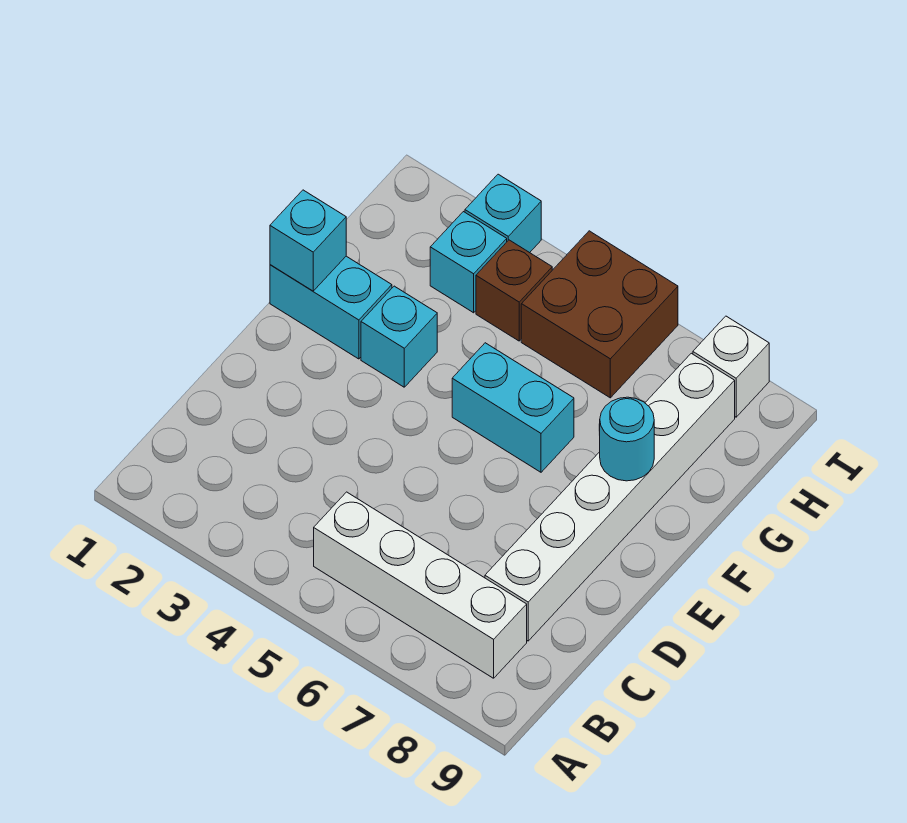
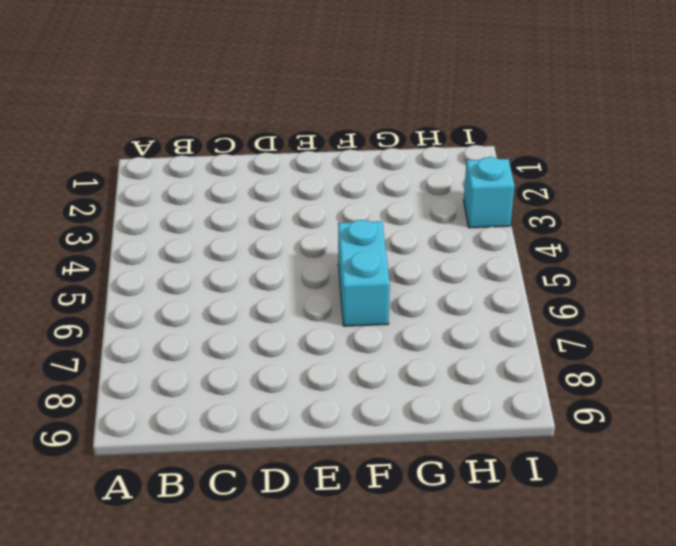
none -> white brick B5:B8 level 1
none -> white brick C8:H8 level 1
none -> cyan brick F1:F2 level 1

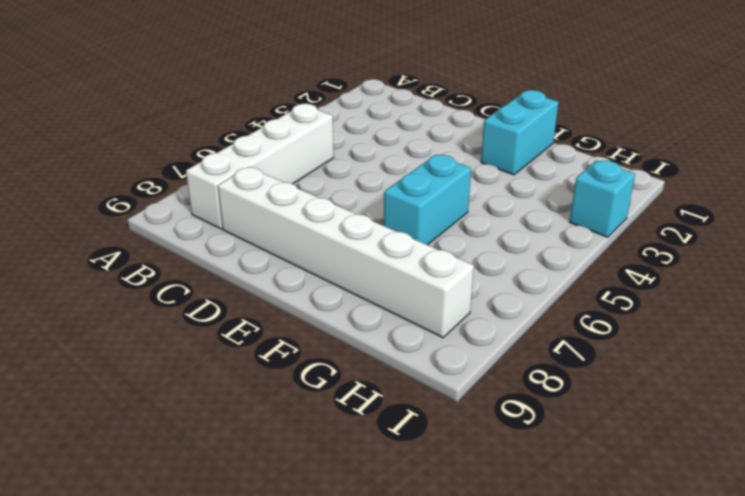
none -> cyan brick F3 level 1
none -> cyan brick H3 level 1
none -> brown brick H4 level 1

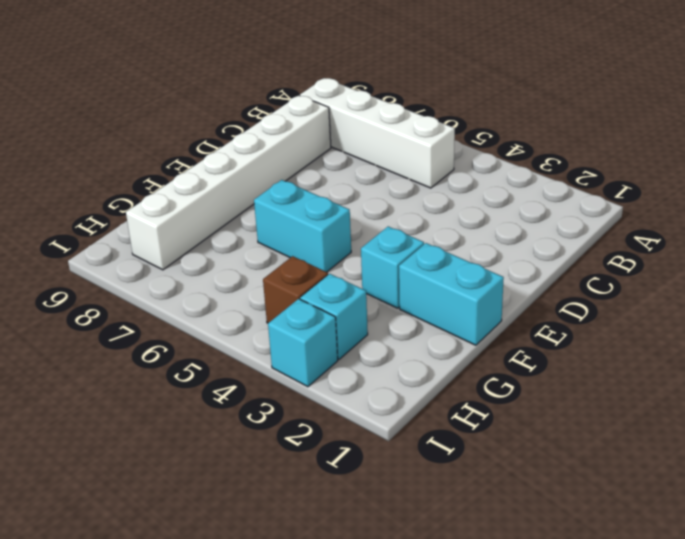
none -> brown brick H5:I6 level 1
none -> white brick I8 level 1
none -> cyan brick F1 level 2

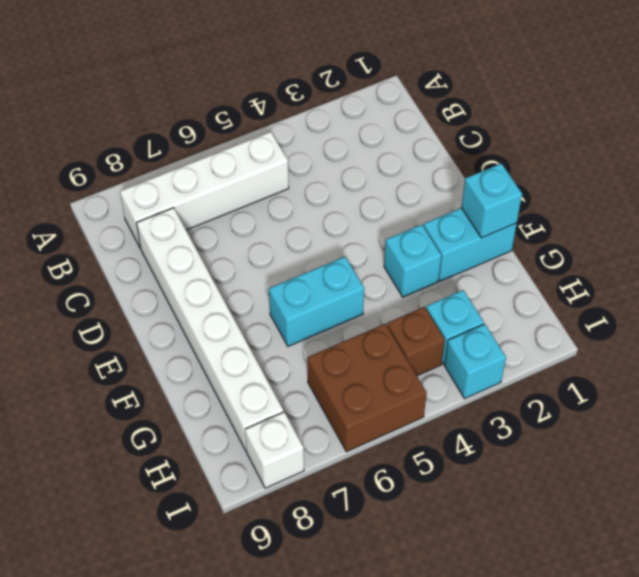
none -> cyan round brick F8 level 2

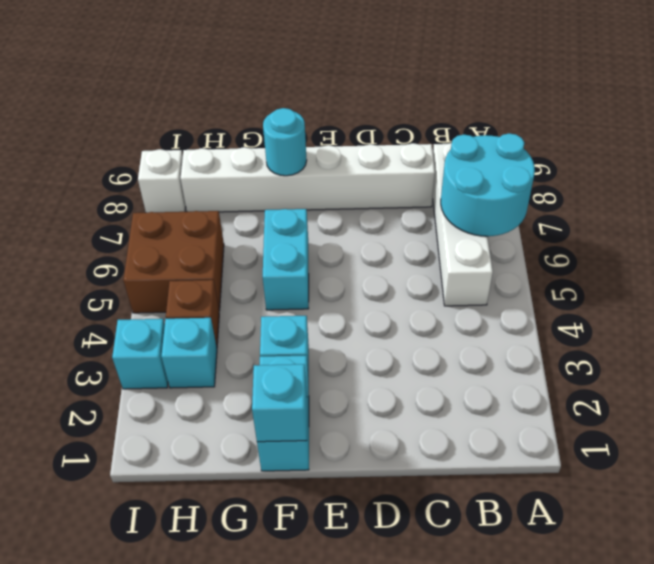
cyan round brick A6:B7 level 2 -> none

